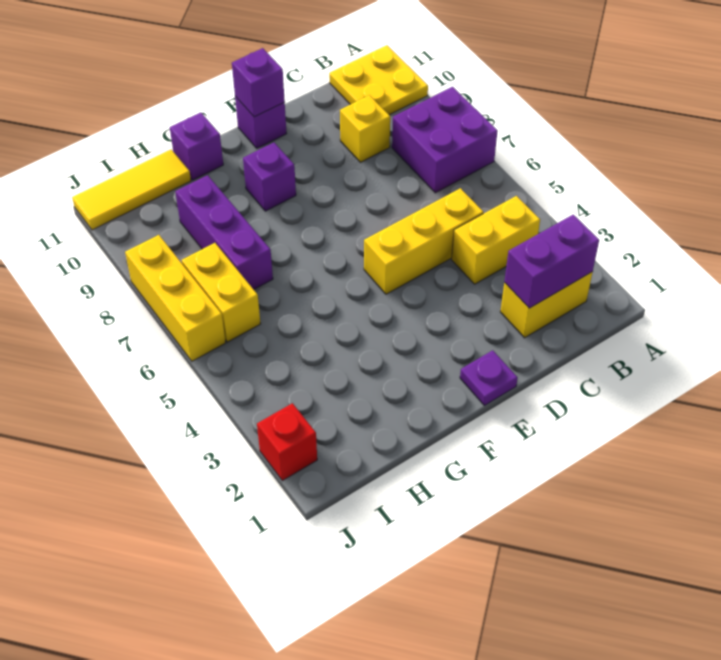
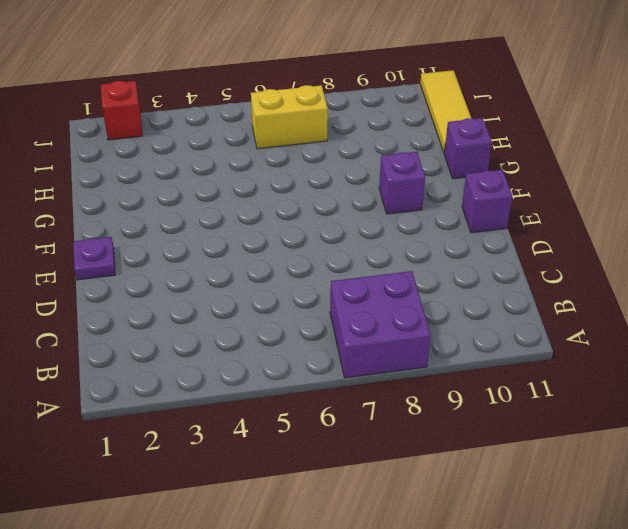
none -> yellow plate A10:B11 level 1
none -> yellow brick B2:C2 level 1
none -> yellow brick B4:C4 level 1

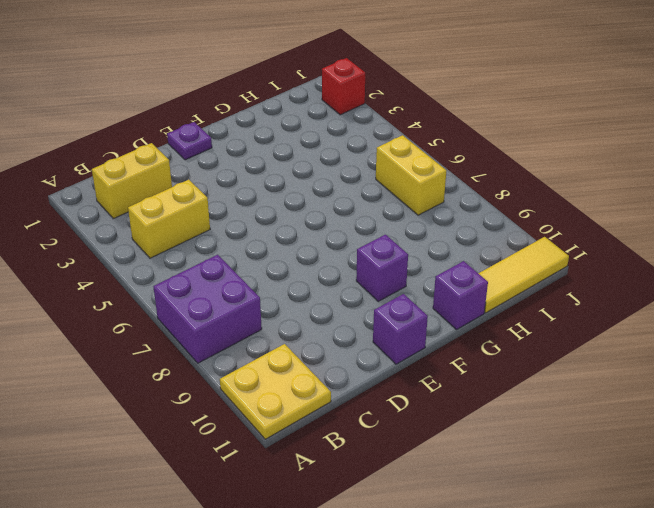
none -> yellow brick C5:E5 level 1
none -> yellow brick C9 level 1
none -> purple brick H7:H9 level 1

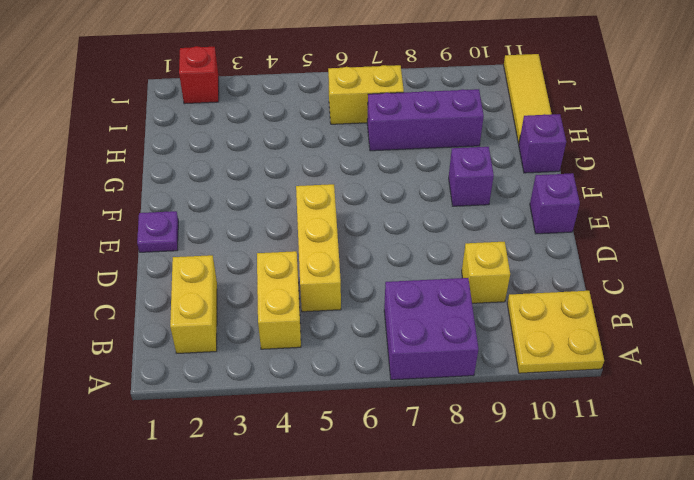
none -> yellow brick J6:J8 level 1
none -> purple brick B2:C2 level 2
none -> purple brick E11 level 2

